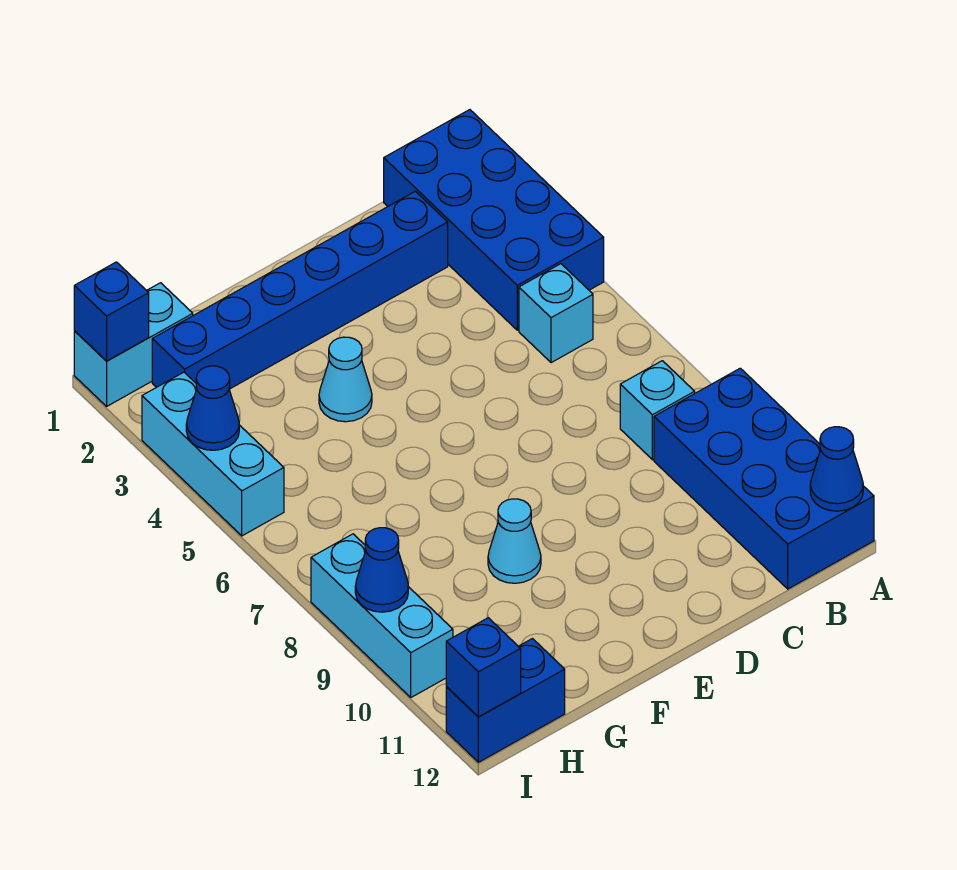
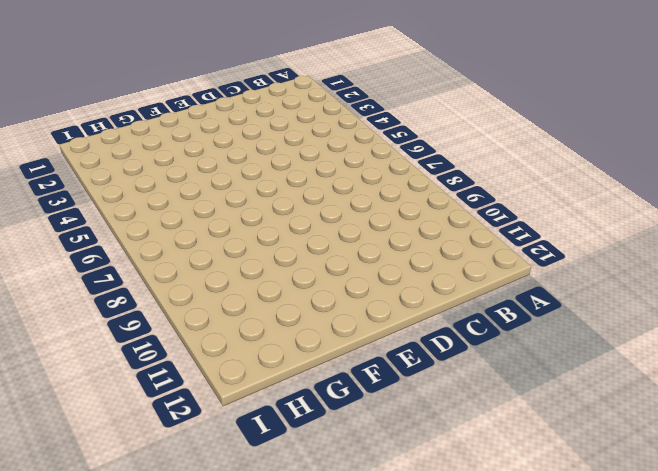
none -> blue brick A1:B4 level 1
none -> blue brick A9:B12 level 1
none -> cyan brick B5 level 1

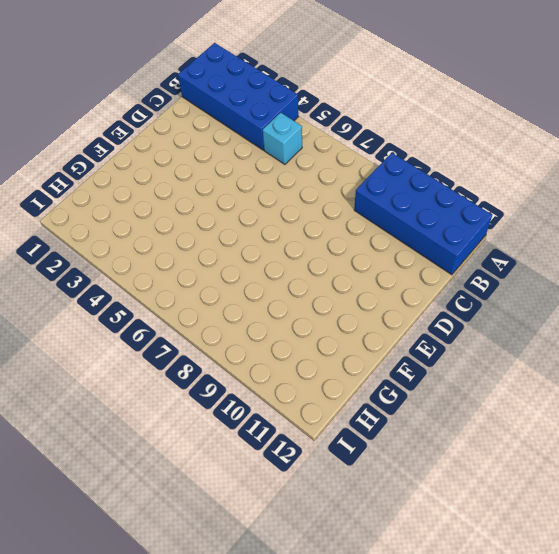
none -> cyan brick B8 level 1
none -> blue brick C2:H2 level 1
none -> cyan cone F4 level 1

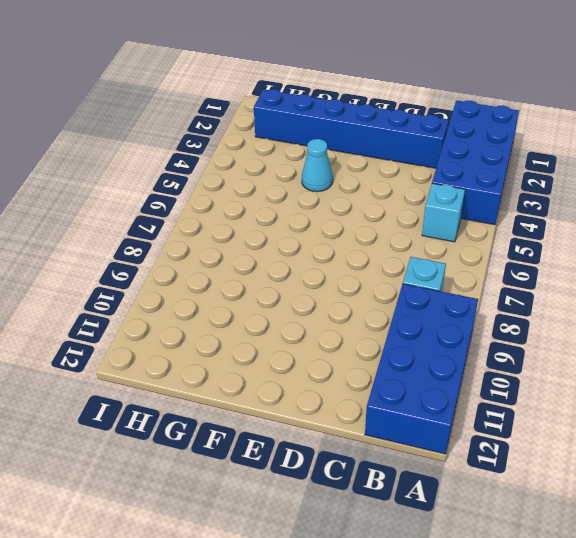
none -> cyan cone F9 level 1
none -> cyan brick H1:I1 level 1
none -> blue brick H12:I12 level 1

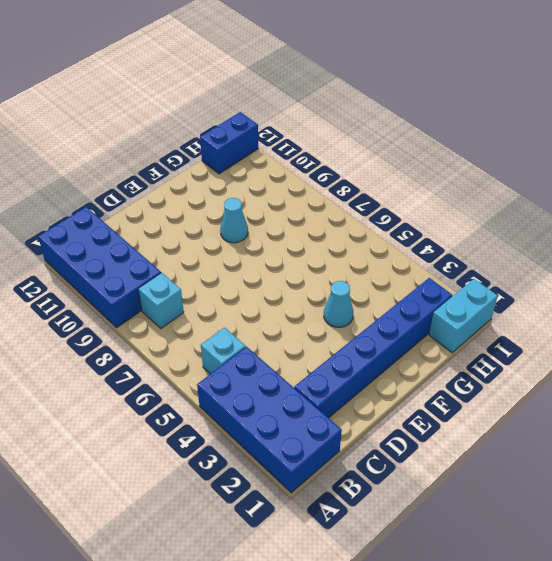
none -> cyan brick I3:I5 level 1
none -> cyan brick I8:I10 level 1
none -> blue cone A12 level 2

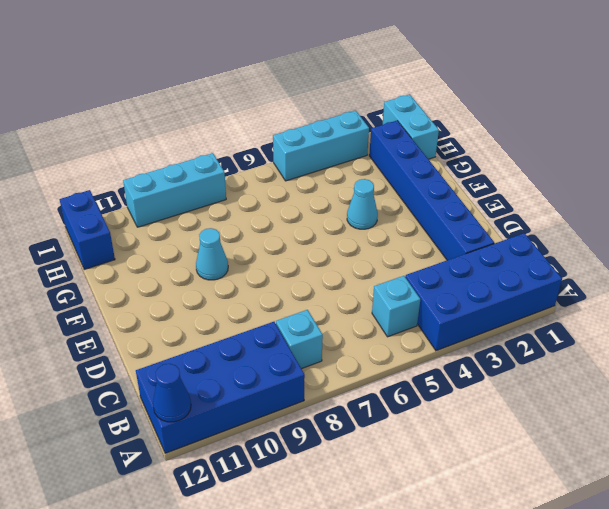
none -> blue brick I1 level 2
none -> blue cone I4 level 2
none -> blue cone I9 level 2

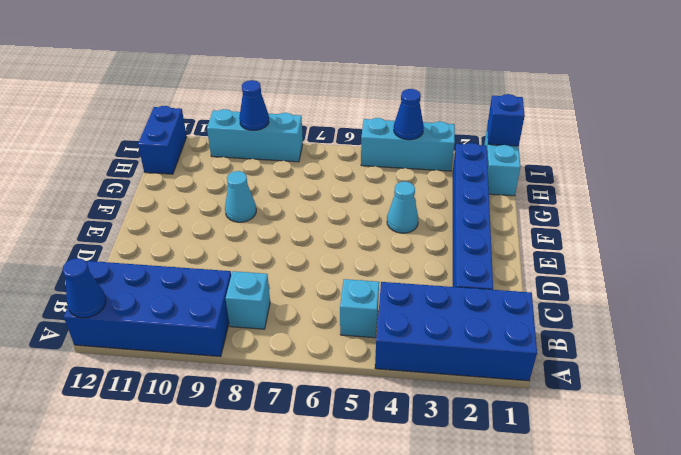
none -> blue brick I12 level 2

